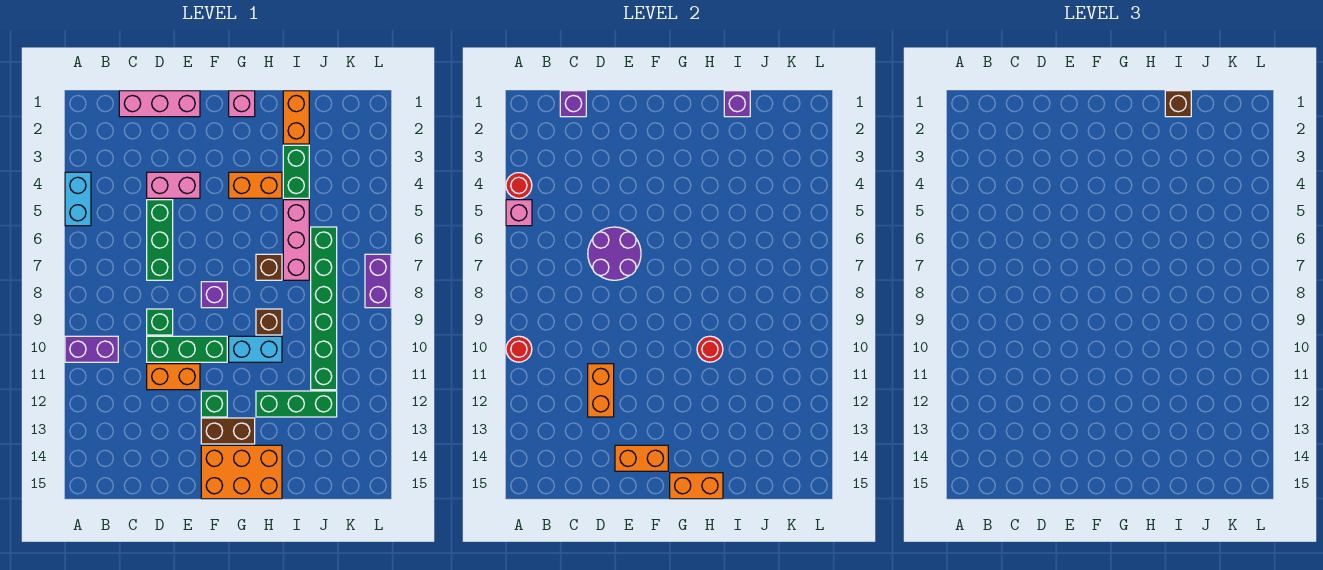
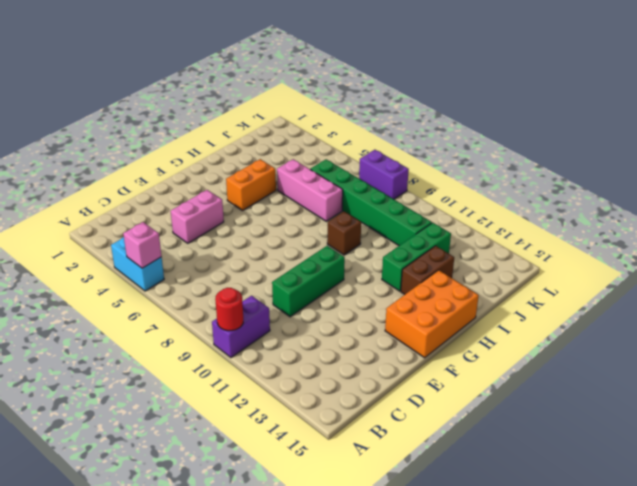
brown brick H13:I13 level 1 -> brown brick F13:G13 level 1
none -> pink brick C1:E1 level 1
none -> green brick D5:D7 level 1
none -> green brick D9 level 1
none -> orange brick D11:E11 level 1

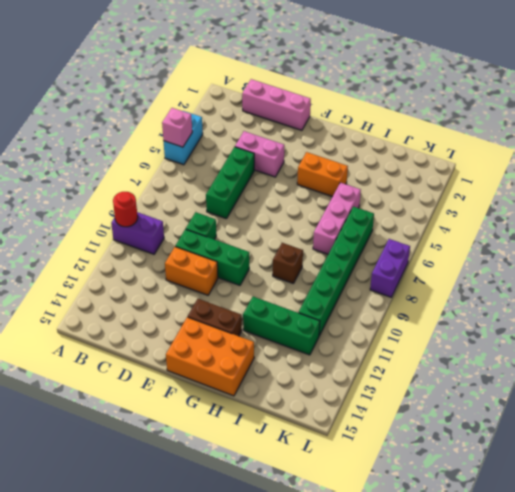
none -> purple brick F8 level 1
none -> green brick F12 level 1
none -> pink brick G1 level 1
none -> cyan brick G10:H10 level 1

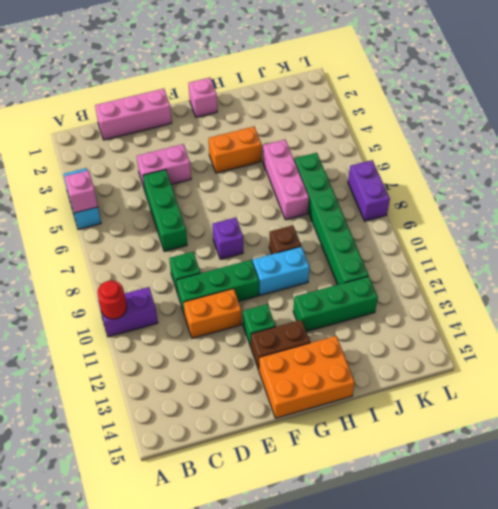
none -> brown brick H7 level 1
none -> orange brick I1:I2 level 1
none -> green brick I3:I4 level 1
none -> red round brick A4 level 2

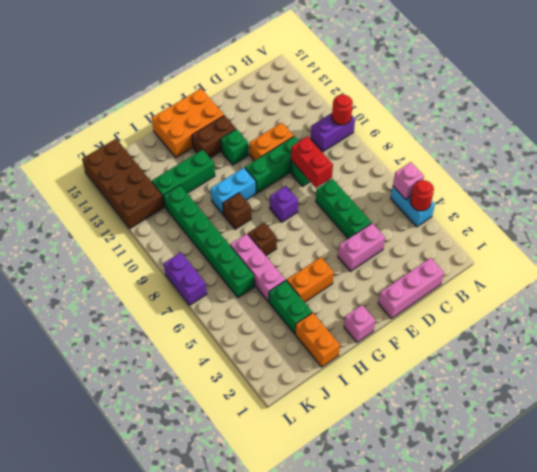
red brick D8:D9 level 2 -> none
brown brick K12:L15 level 1 -> none
none -> purple brick C1 level 2
none -> purple round brick D6:E7 level 2
none -> orange brick D11:D12 level 2
none -> orange brick E14:F14 level 2

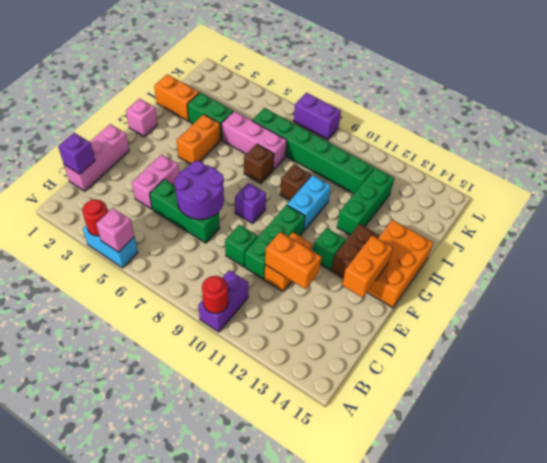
none -> orange brick G15:H15 level 2
none -> red round brick H10 level 2
none -> purple brick I1 level 2
none -> brown brick I1 level 3

